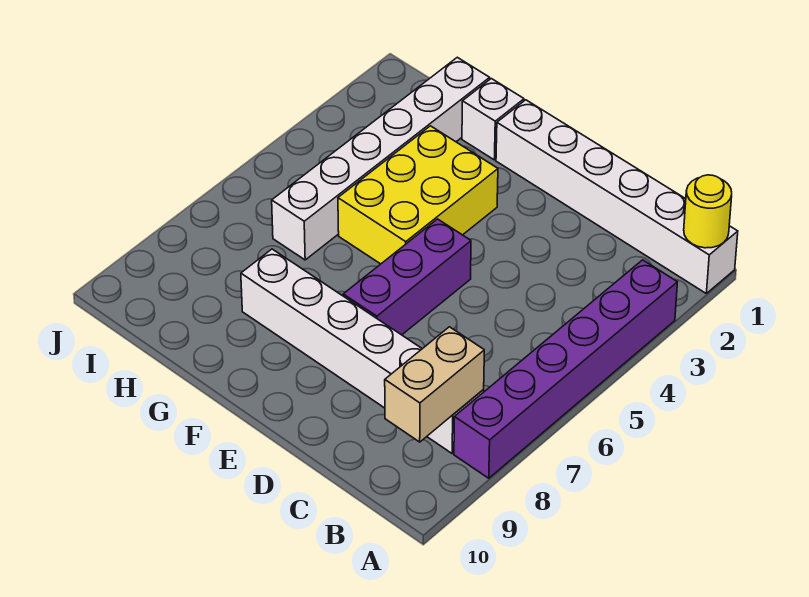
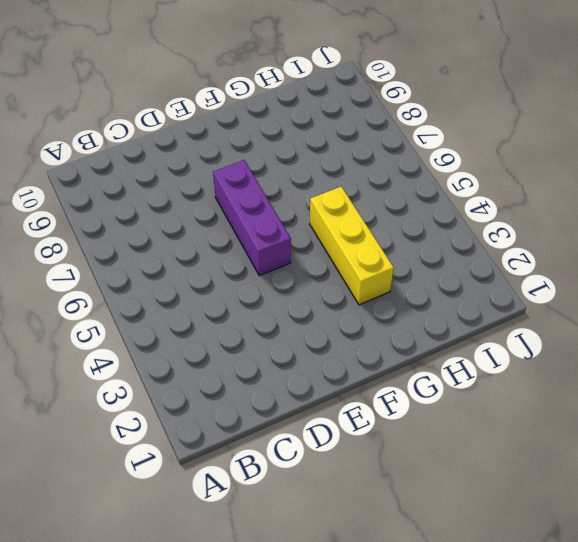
yellow brick G3:G5 level 1 -> yellow brick F3:G5 level 1
none -> white brick A1:F1 level 1
none -> purple brick A3:A8 level 1

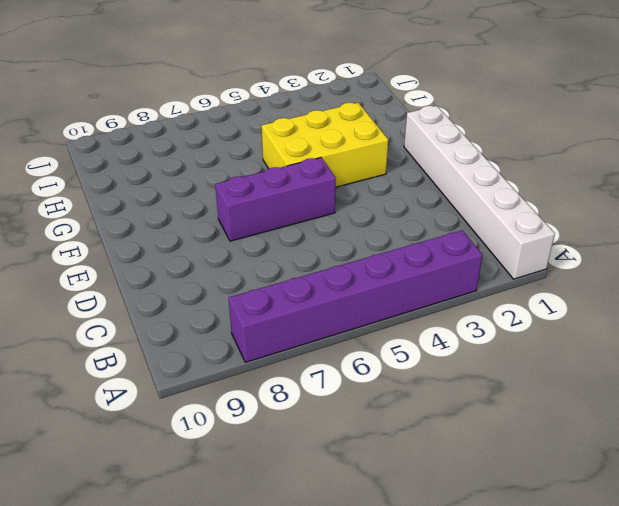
none -> white brick B8:G8 level 1
none -> white brick G1 level 1

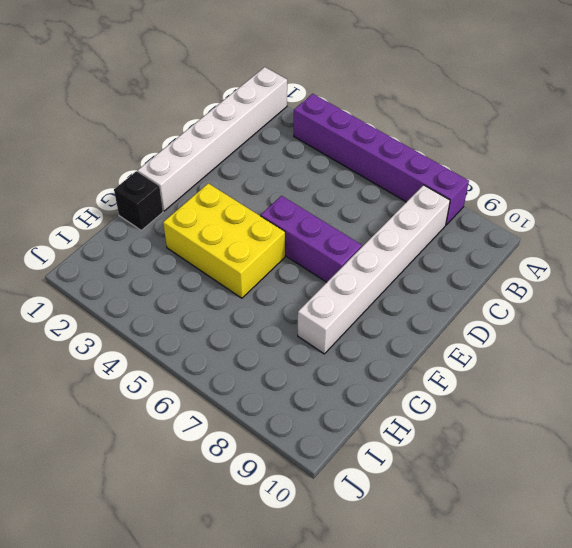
black brick G1 level 1 -> white brick G1 level 1
none -> white brick H1:H6 level 1
none -> yellow round brick A1 level 2

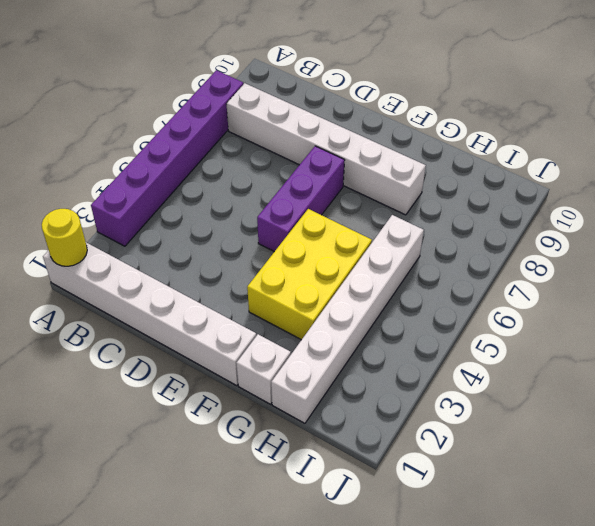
none -> tan brick B8:B9 level 2

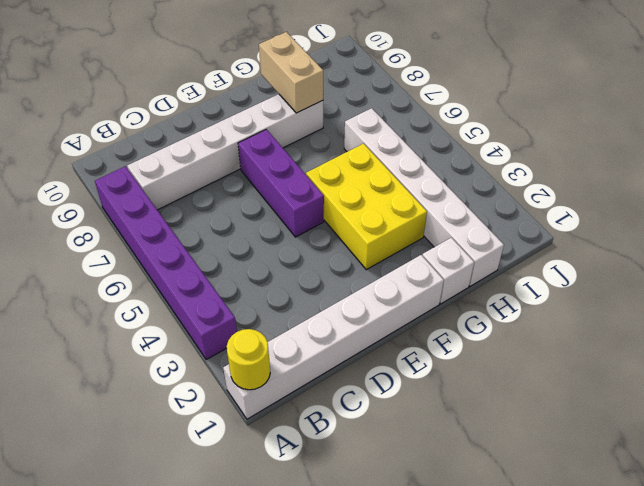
tan brick G8:G9 level 2 -> tan brick B8:B9 level 2

